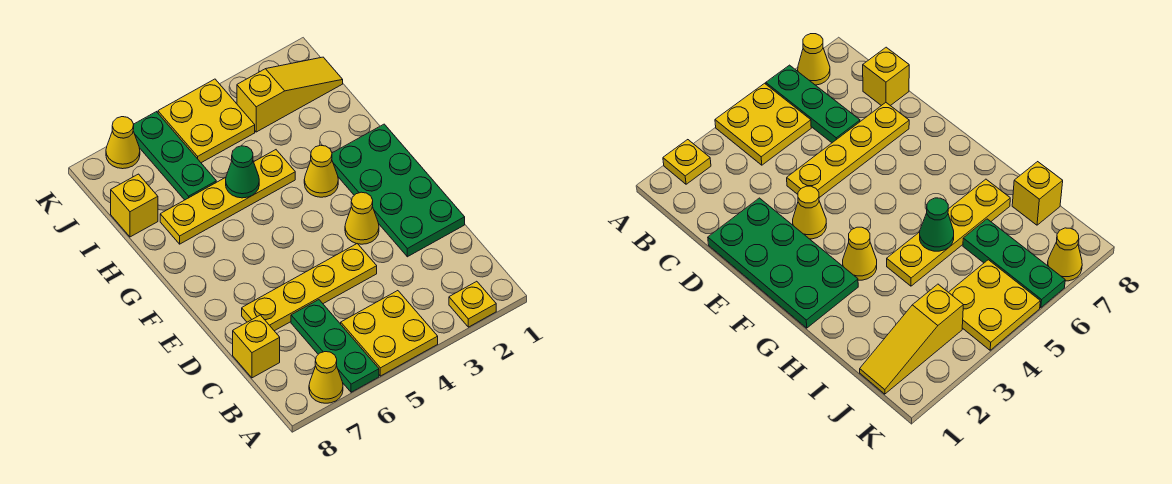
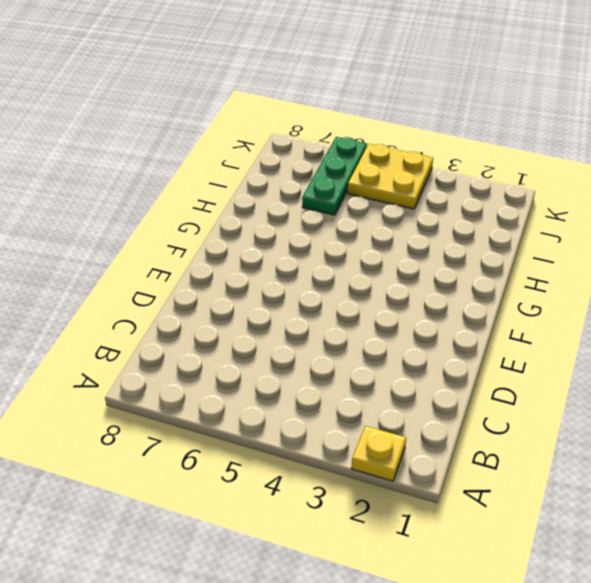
none -> yellow plate A4:B5 level 1
none -> green plate A6:C6 level 1
none -> yellow cone A7 level 1

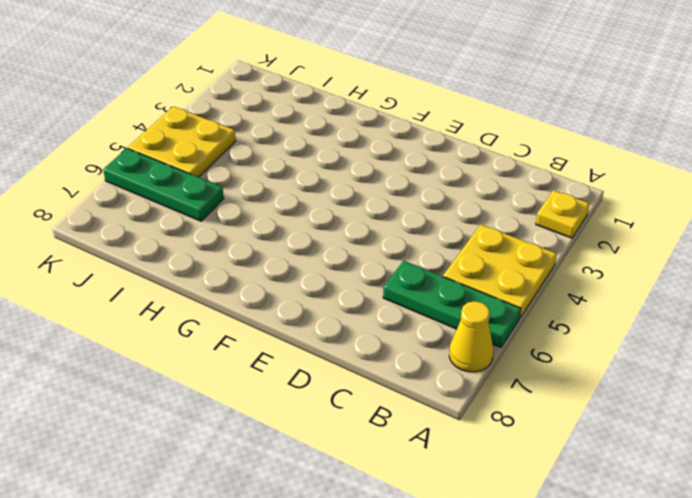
none -> yellow brick C8 level 1
none -> green plate D1:G2 level 1
none -> yellow plate D4:D7 level 1

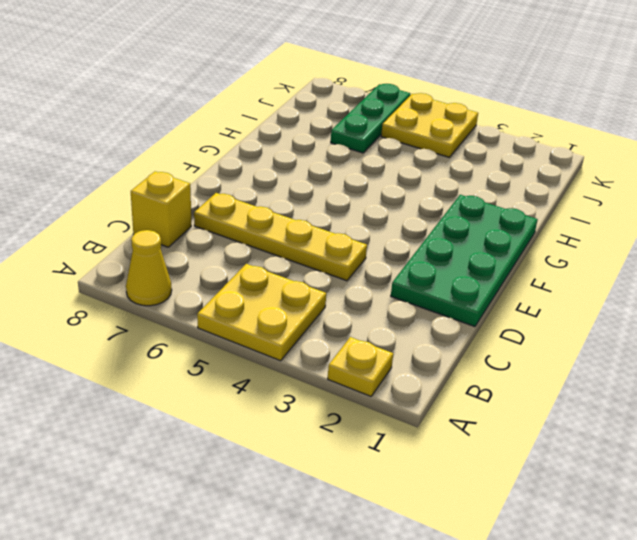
none -> green plate A6:C6 level 1
none -> yellow cone E3 level 1
none -> yellow cone G3 level 1

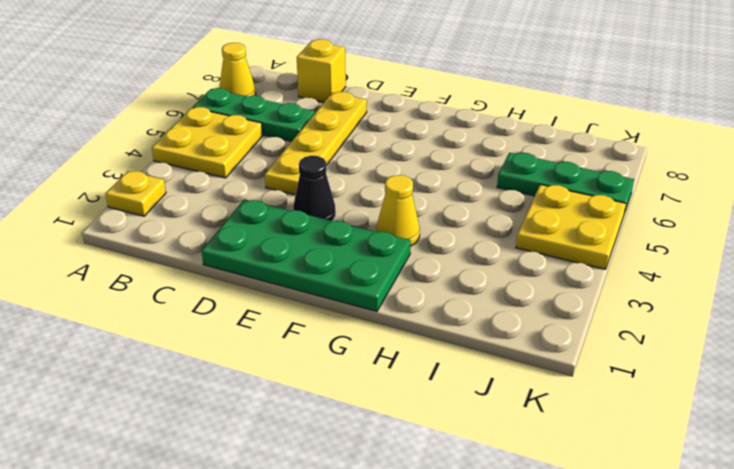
black cone E3 level 1 -> yellow cone E3 level 1
none -> yellow plate H4:H7 level 1
none -> yellow brick I8 level 1
none -> yellow slope J1:J3 level 1 top 3

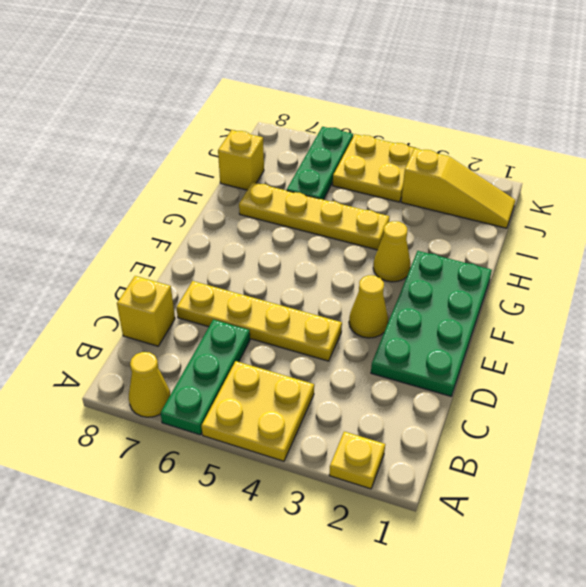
none -> yellow cone K7 level 1
none -> green cone H5 level 2

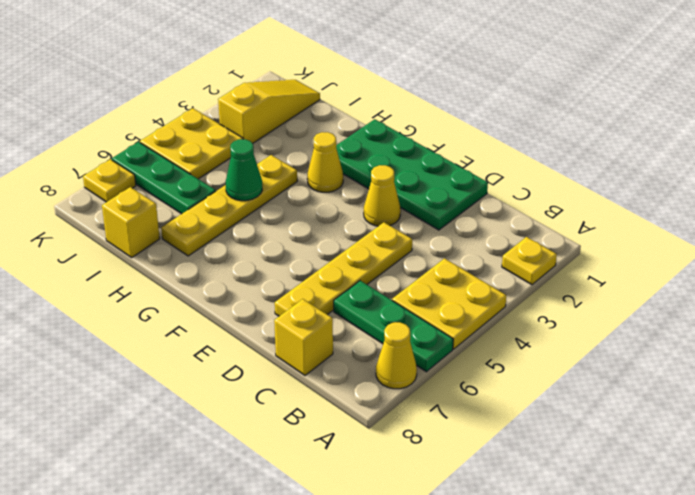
yellow plate K7 level 1 -> yellow cone K7 level 1

